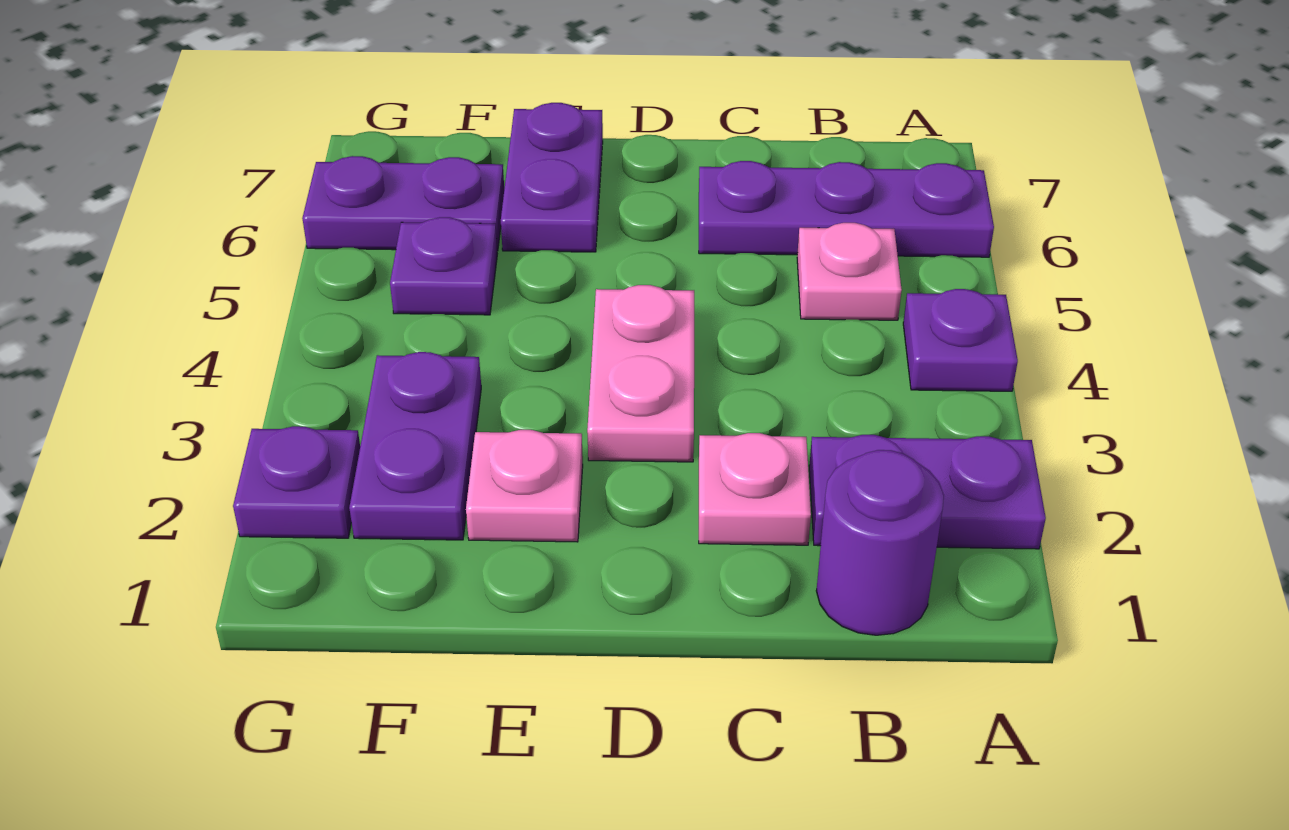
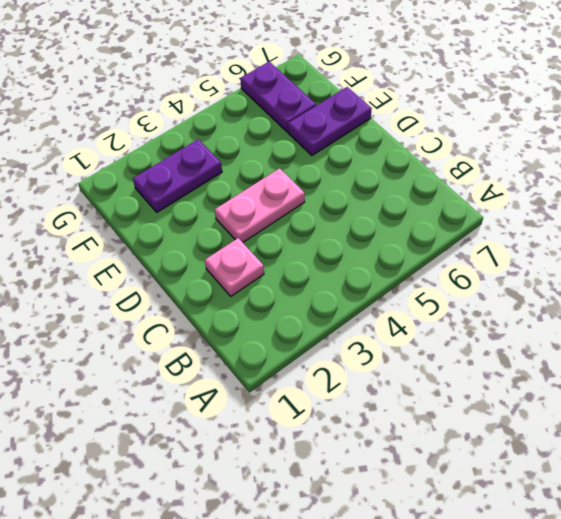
none -> purple plate A2:B2 level 1
none -> purple plate A4 level 1
none -> purple plate A6:C6 level 1

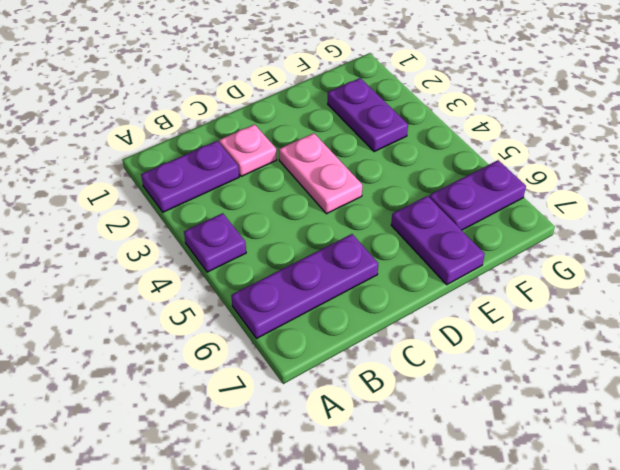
none -> purple round brick B1 level 1
none -> pink plate B5 level 1
none -> pink plate E2 level 1

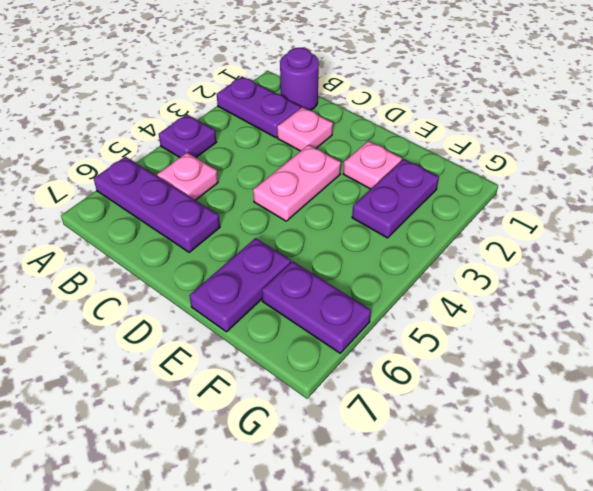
none -> purple plate F5 level 1
none -> purple plate G2 level 1

